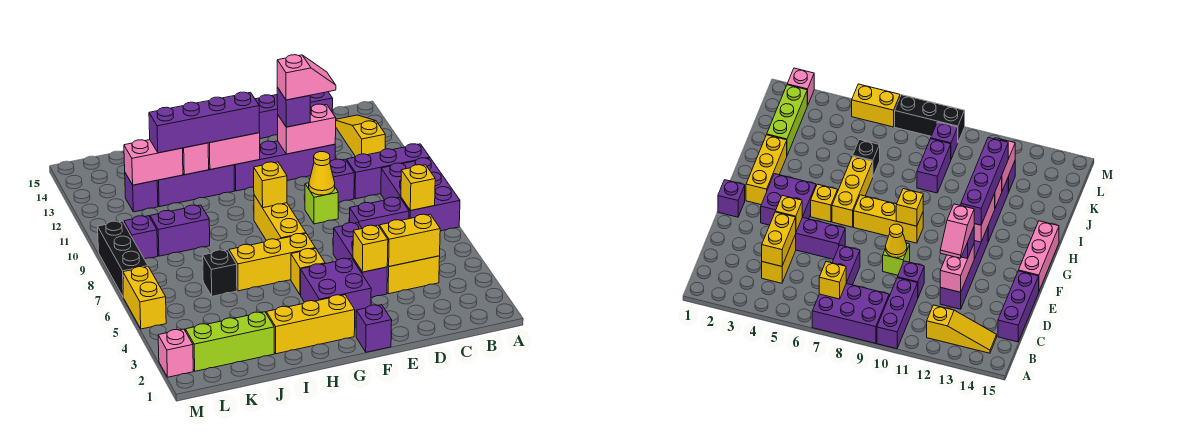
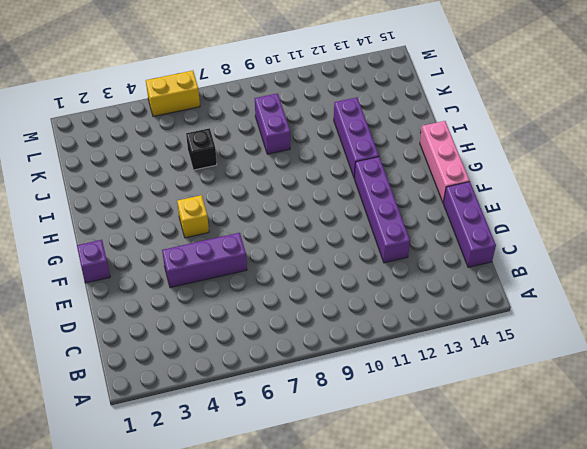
none -> purple brick A7:B9 level 1
none -> purple brick A10:C10 level 1
none -> yellow slope B12:B14 level 1 top 12
none -> yellow brick C4:D4 level 1

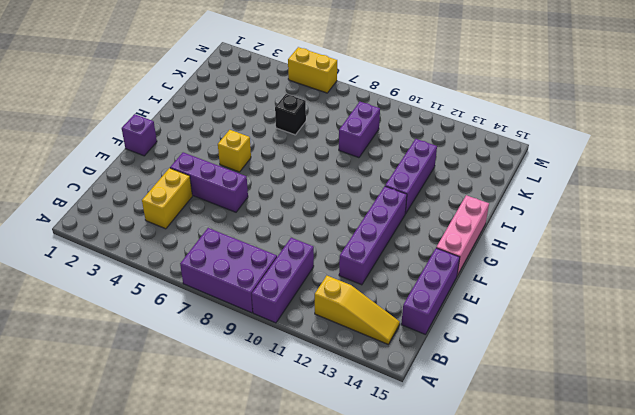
none -> purple brick C7:D7 level 1
none -> purple brick D10 level 1
none -> lime brick E9 level 1
none -> purple brick F3:G4 level 1

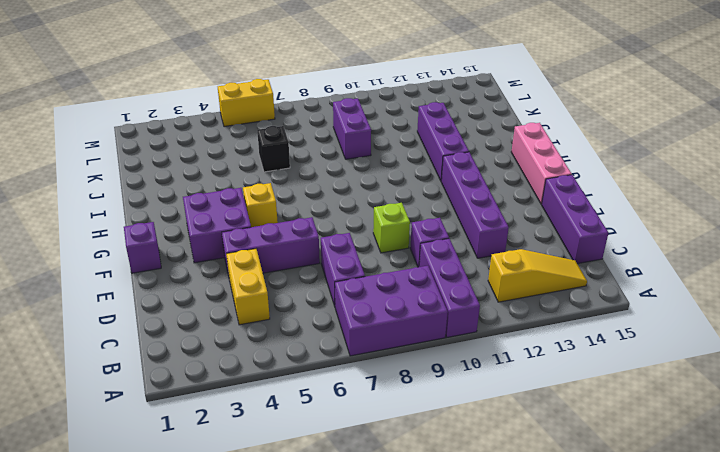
none -> yellow brick G2:I2 level 1
none -> yellow brick G6:I6 level 1
none -> yellow brick G7:G9 level 1
none -> lime brick J2:L2 level 1

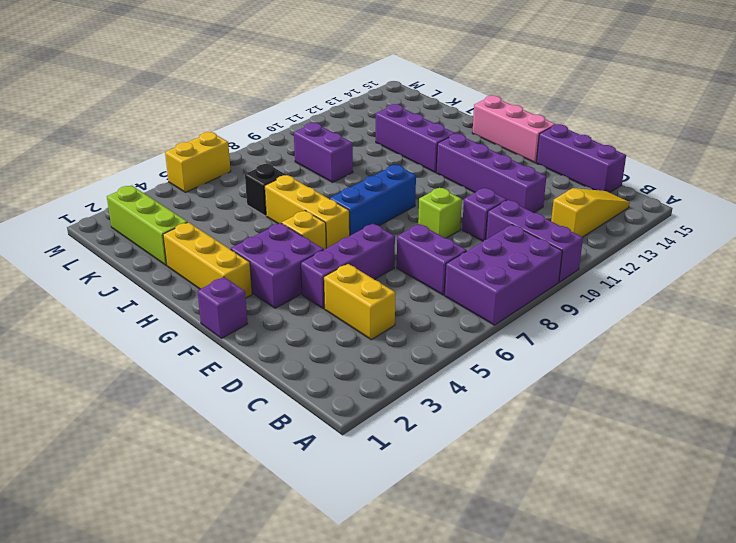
blue brick G7:G9 level 1 -> yellow brick G7:G9 level 1
none -> purple brick K12 level 1
none -> purple brick L9 level 1
none -> pink brick M2 level 1
none -> black brick M7:M9 level 1

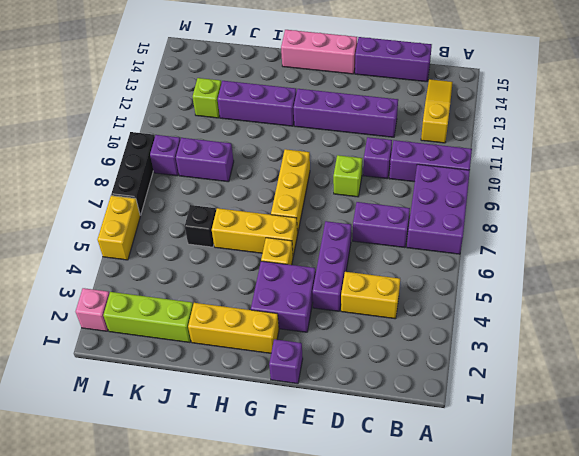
lime brick K12 level 1 -> purple brick K12 level 1
none -> yellow brick B7 level 2
none -> yellow brick C4:D4 level 2
none -> pink brick D12:E12 level 2
none -> yellow brick E4 level 2

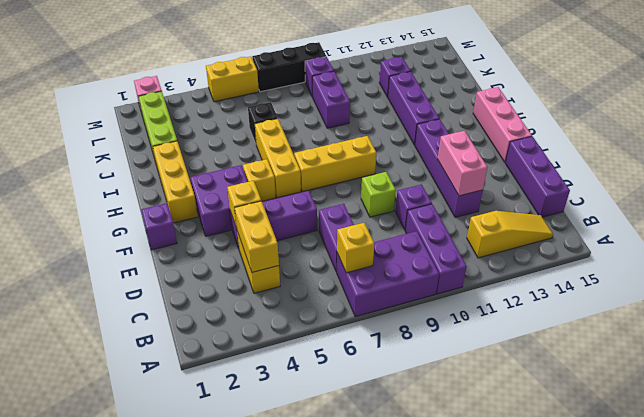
none -> yellow cone E9 level 2
none -> yellow brick G9 level 2
none -> pink brick G12:H12 level 2
none -> pink brick I12 level 2

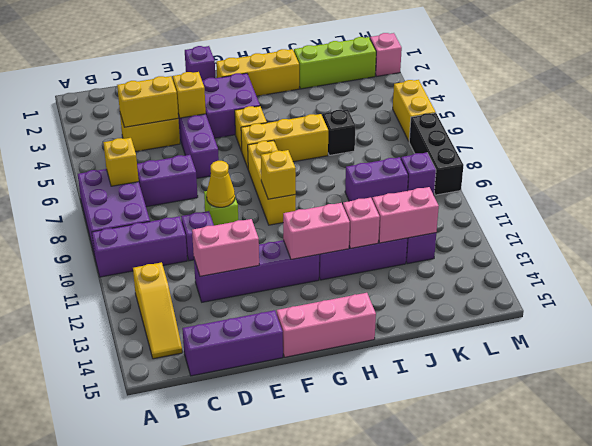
none -> purple brick E12 level 3
none -> purple brick G12:J12 level 3
none -> pink slope D12:E12 level 4 top E

